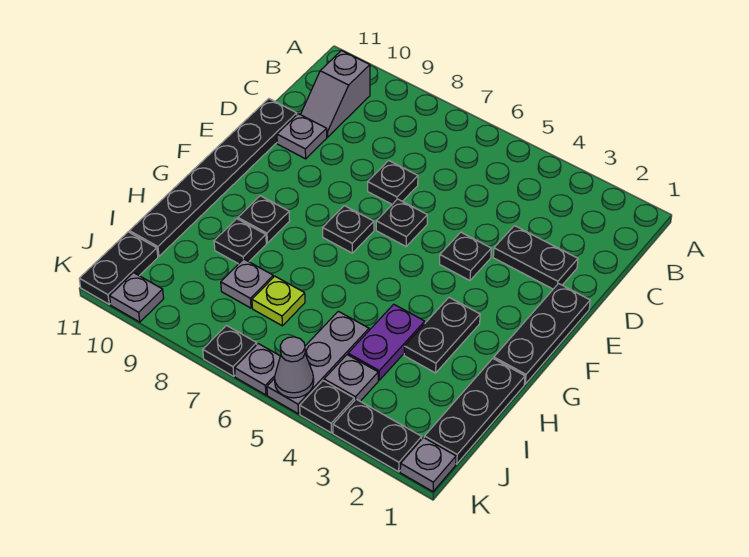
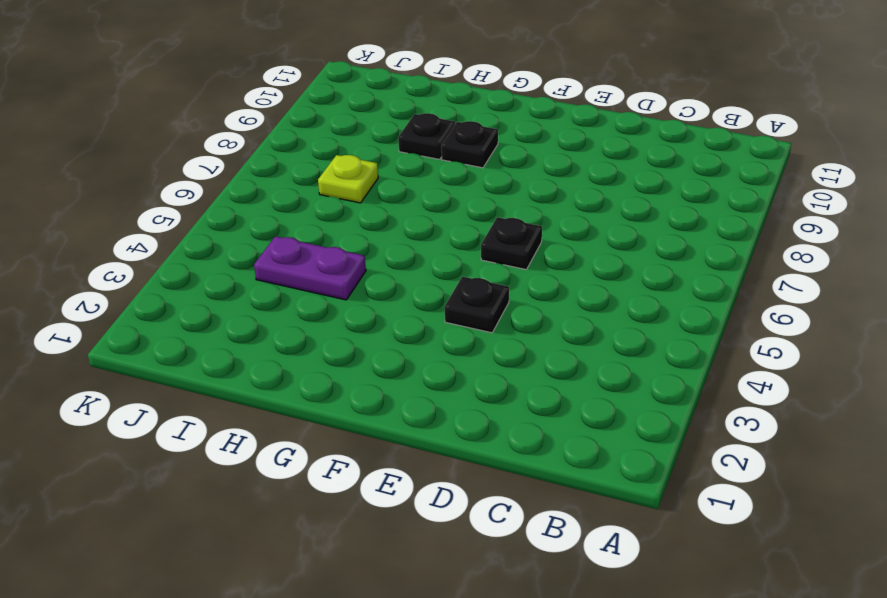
none -> grey slope B10:C10 level 1 top B
none -> black plate D2:D3 level 1
none -> black plate D7 level 1

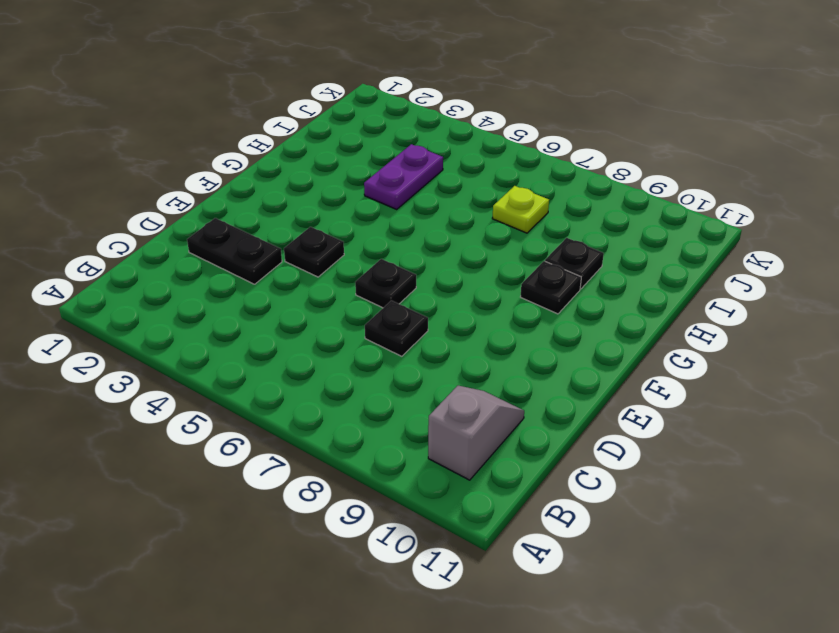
none -> grey plate D10 level 1
none -> black plate D11:I11 level 1
none -> black plate E1:G1 level 1

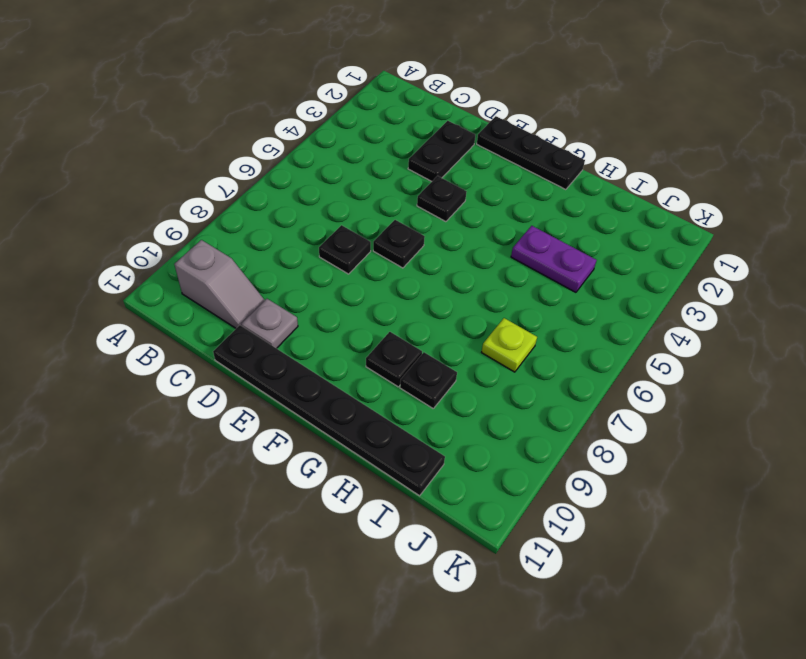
none -> black plate F7 level 1
none -> black plate G3:H3 level 1
none -> black plate H1:J1 level 1

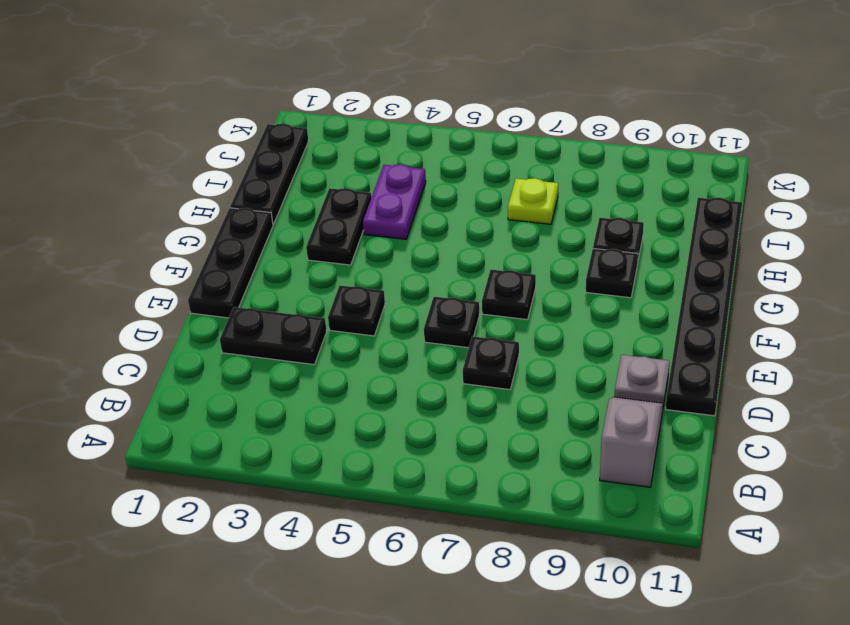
none -> grey plate I5:K5 level 1
none -> grey plate I8 level 1
none -> grey plate J4 level 1

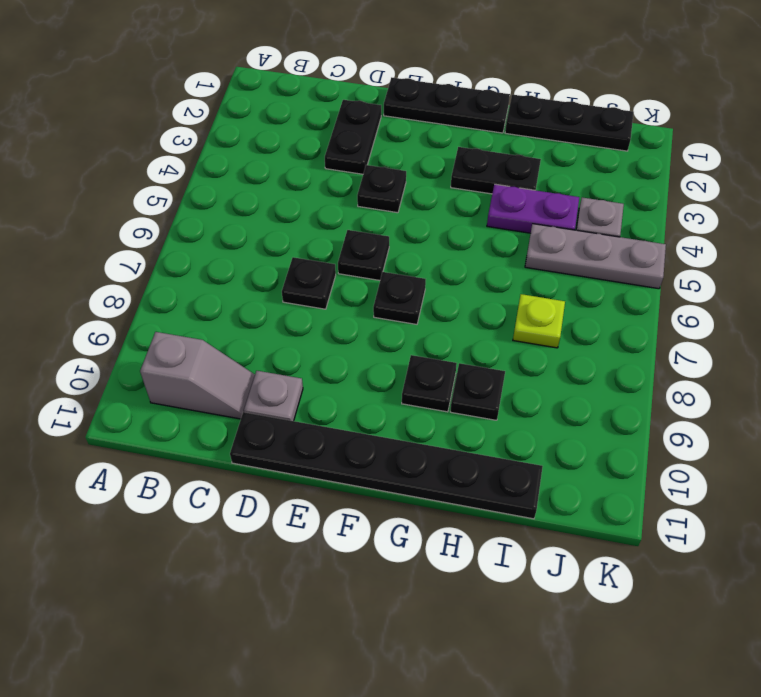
none -> grey plate I8 level 1
none -> black plate J11:K11 level 1
none -> grey plate K1 level 1

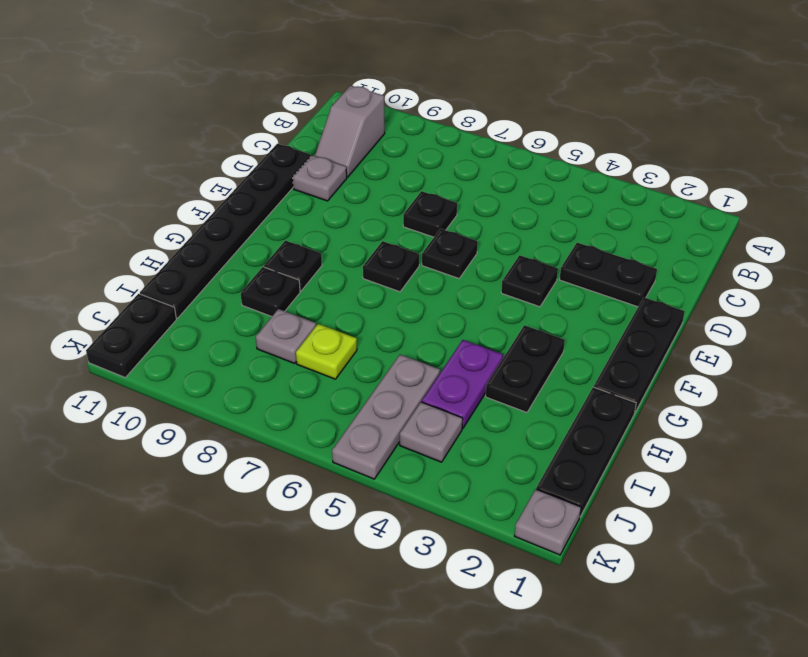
none -> black plate K2:K3 level 1
none -> black plate K4 level 1
none -> grey plate K6 level 1

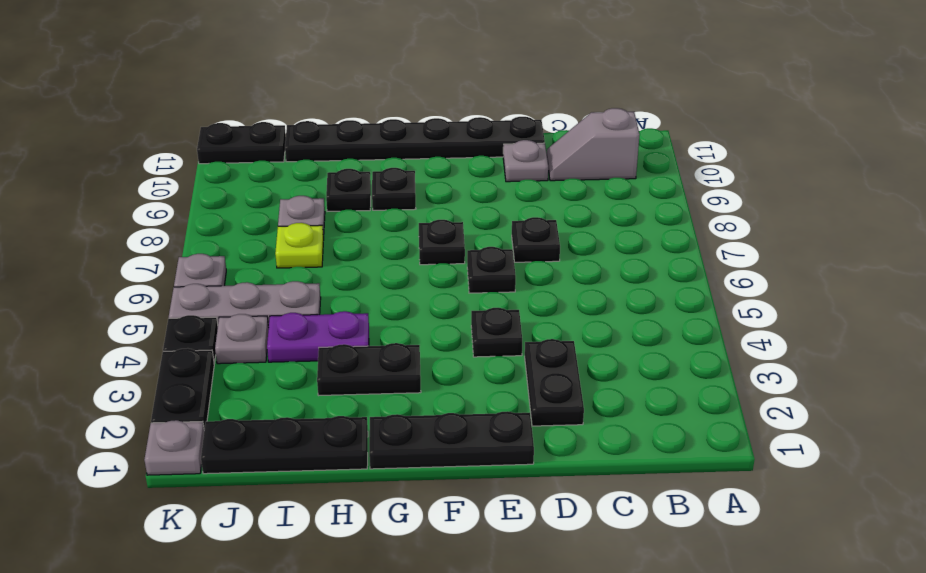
none -> black plate K7 level 1
none -> grey plate K10 level 1
none -> grey cone K5 level 2

